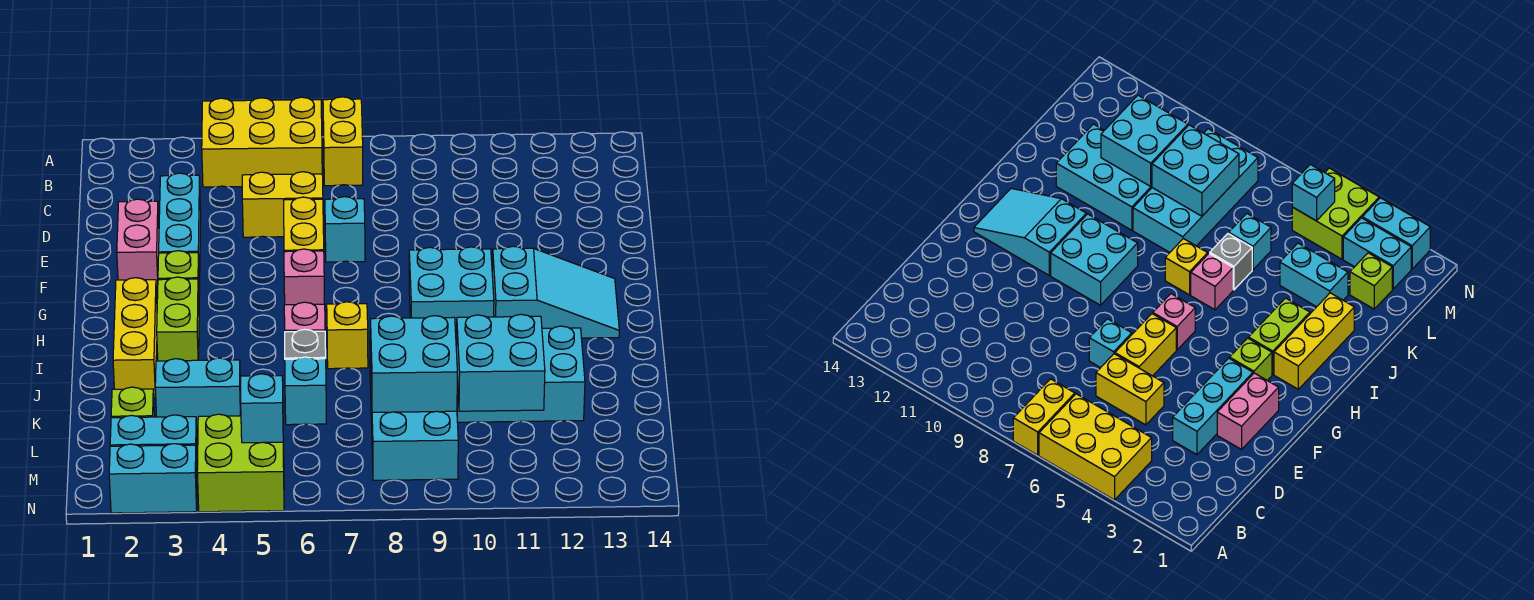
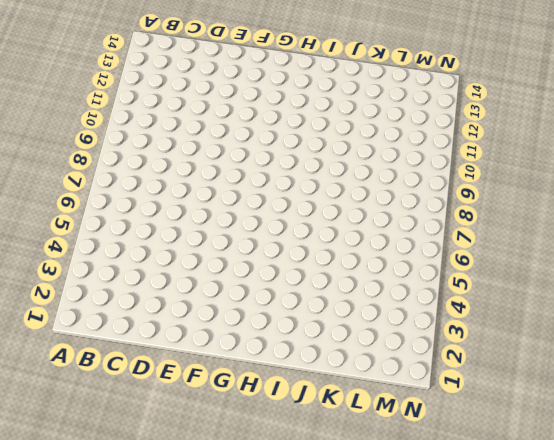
none -> yellow brick A4:B6 level 1
none -> yellow brick A7:B7 level 1
none -> cyan brick D3:F3 level 1

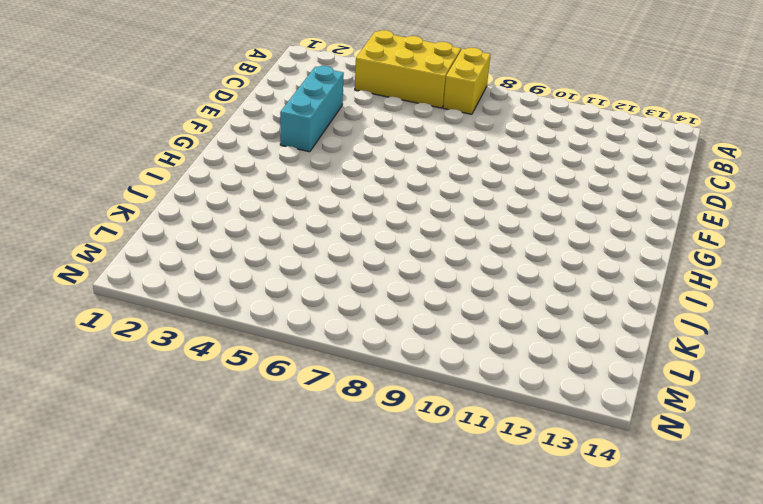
none -> yellow brick D5:D6 level 1
none -> pink brick E2:F2 level 1
none -> yellow brick E6:F6 level 1

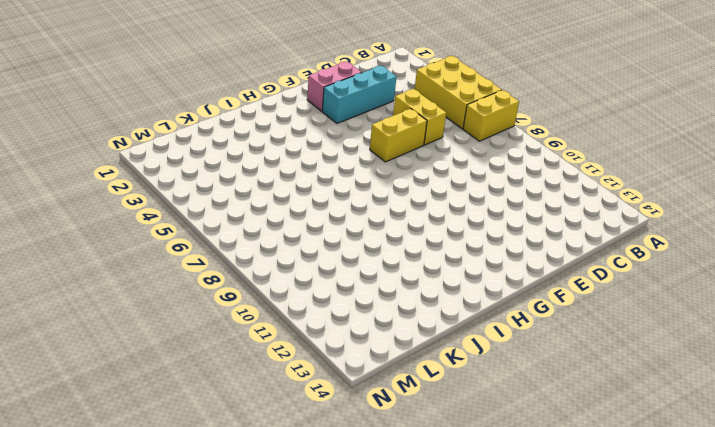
none -> cyan brick E7 level 1
none -> lime brick G3 level 1
none -> pink brick G6 level 1

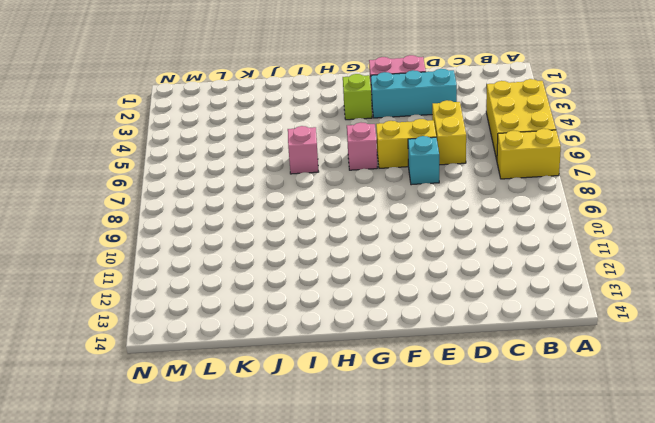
none -> cyan brick G9:H10 level 1
none -> cyan slope G11:H13 level 1 top 11
none -> yellow brick H2:J2 level 1

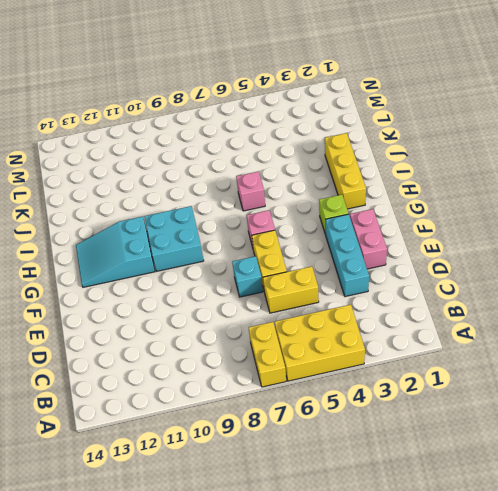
none -> lime brick H3:I3 level 1
none -> yellow brick I7 level 1
none -> grey brick J6 level 1

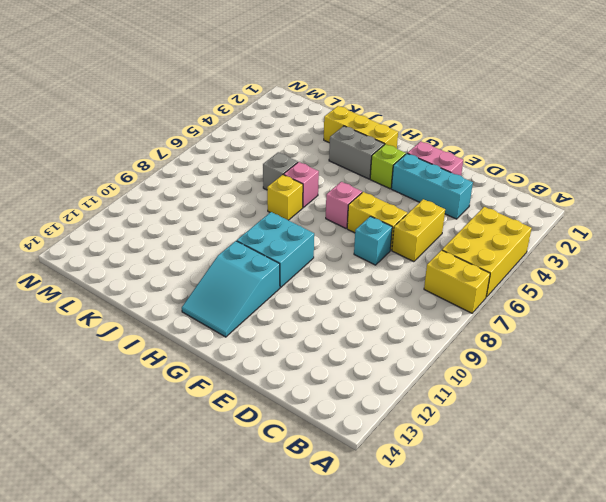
grey brick H3:I3 level 1 -> lime brick H3:I3 level 1
none -> cyan brick J8:M9 level 1
none -> cyan brick J10:K12 level 1
none -> cyan brick K3:K4 level 1

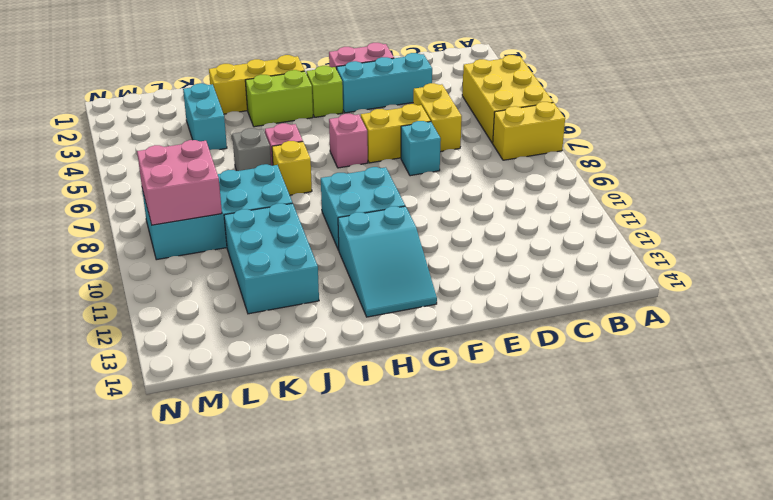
pink brick L8:M9 level 2 -> cyan brick K8:L9 level 2
none -> cyan brick K6 level 1
none -> lime brick L2 level 1
none -> cyan brick M2:M3 level 1

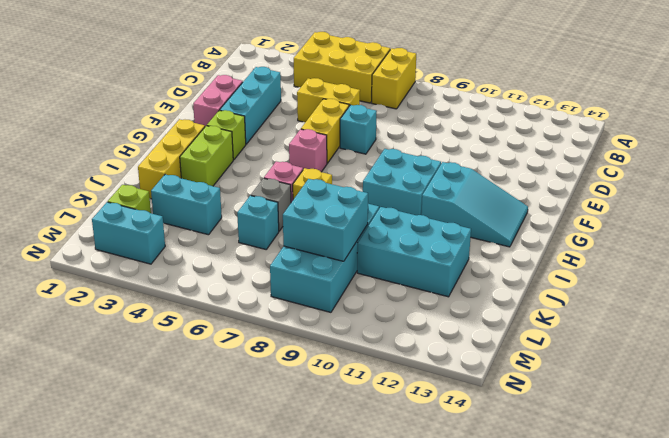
none -> lime brick M4:N5 level 1
none -> cyan brick N2:N3 level 1
none -> cyan brick K10:L11 level 2

